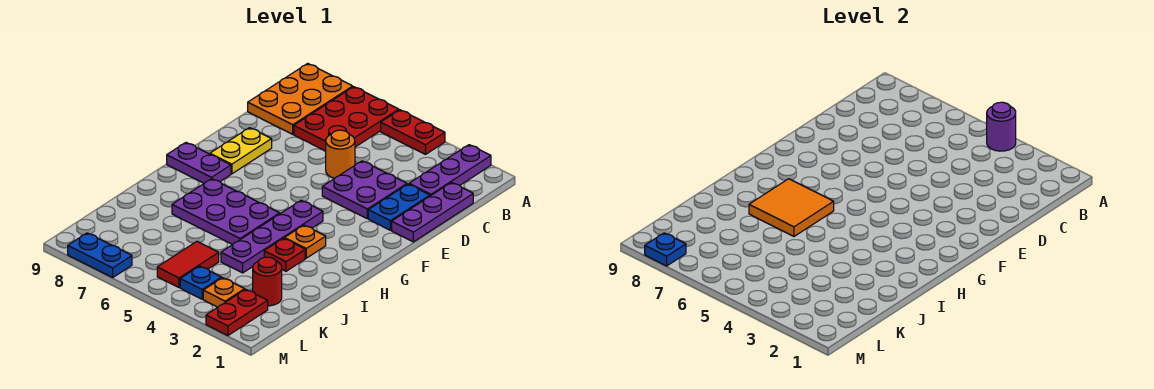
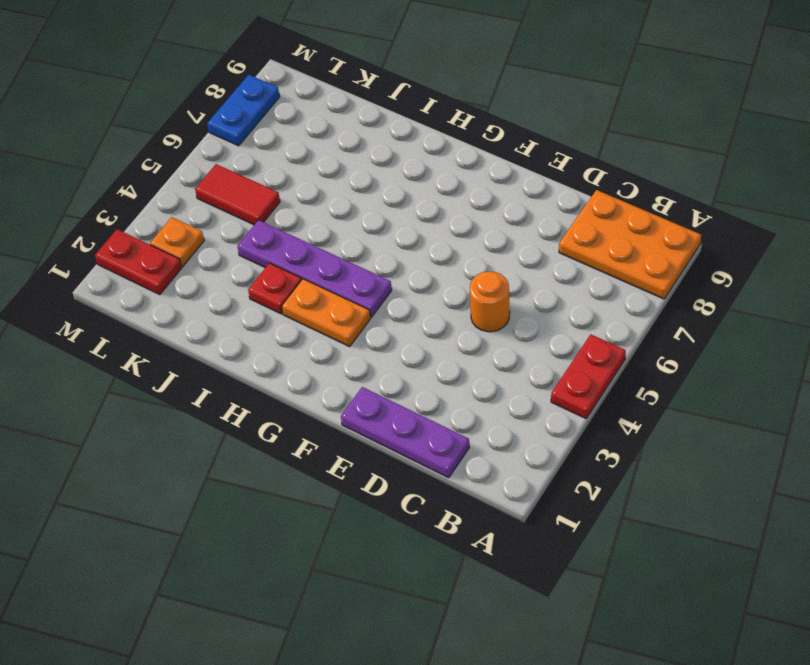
orange plate G3:H3 level 1 -> orange plate H3 level 1
none -> purple plate A2:C2 level 1
none -> red plate A6:C7 level 1
none -> blue plate D2:E2 level 1

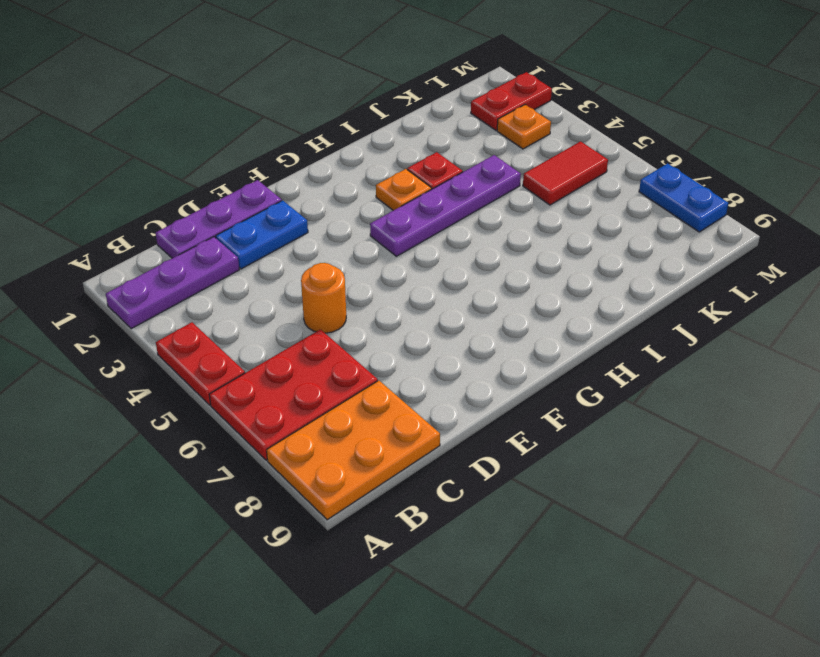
none -> purple plate D3:E4 level 1
none -> yellow plate E8:F8 level 1
none -> purple plate G8:G9 level 1

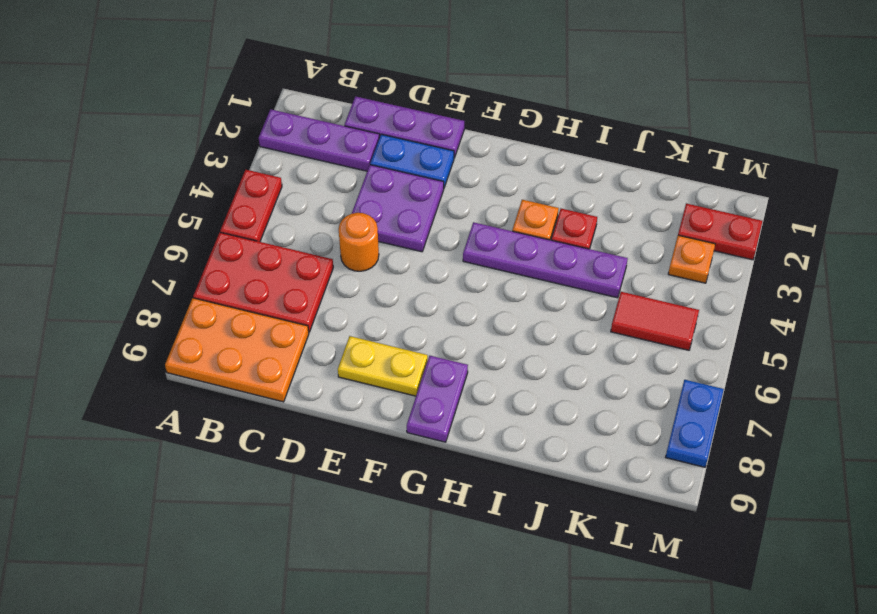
none -> purple plate H5:I7 level 1
none -> red round brick K2 level 1
none -> blue plate L4 level 1

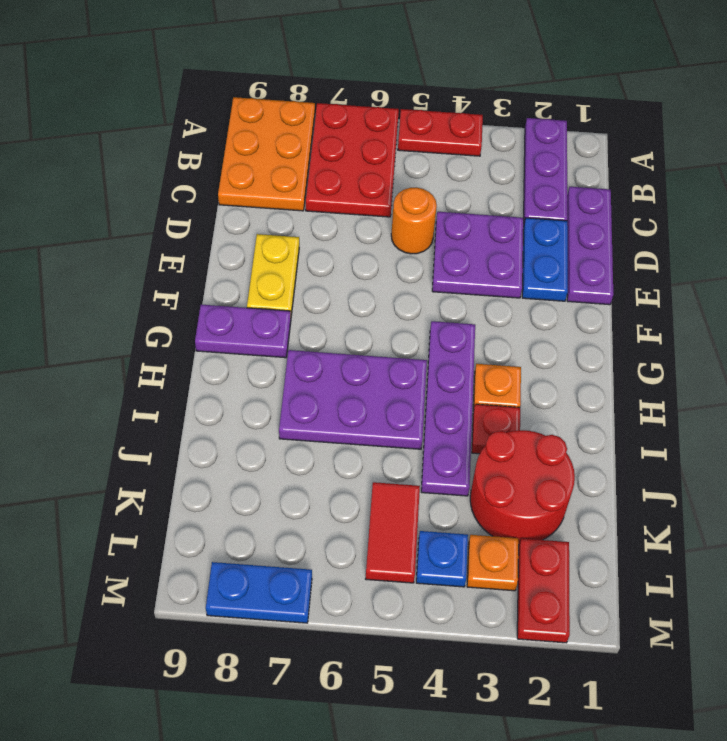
red round brick J2:K3 level 1 -> red round brick K2 level 1
none -> purple round brick A4 level 2
none -> orange tile H6:I7 level 2
none -> blue plate M8 level 2

